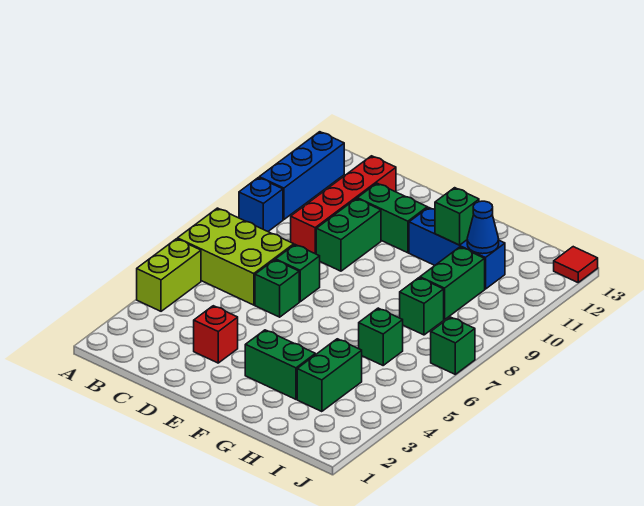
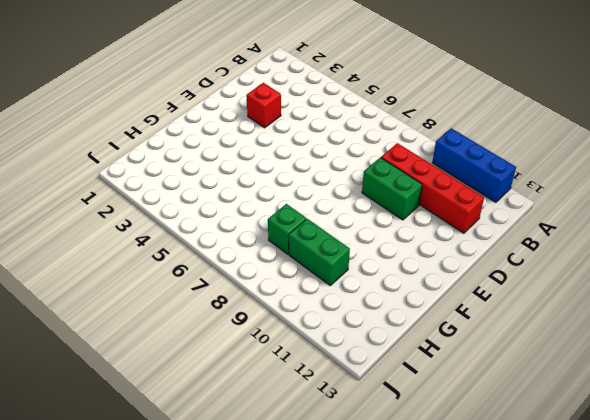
none -> lime brick A4:A5 level 1
none -> lime brick A6:C7 level 1
none -> blue brick A9 level 1

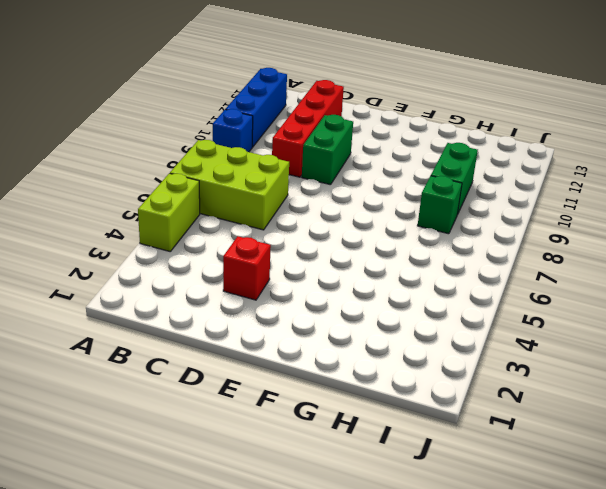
none -> green brick D6 level 1
none -> green brick D7 level 1
none -> green brick D11:E11 level 1

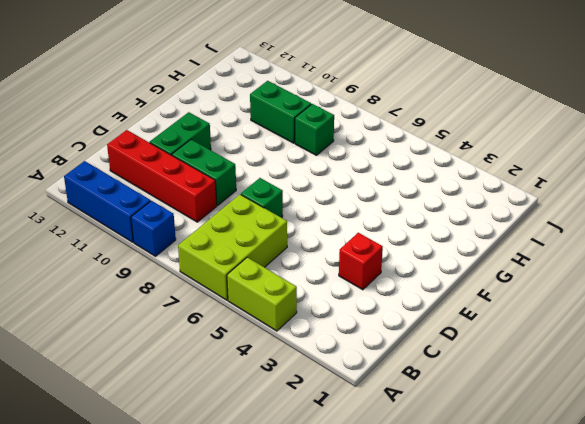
none -> green brick D6 level 1
none -> green brick F3:G3 level 1
none -> blue brick F11:H11 level 1

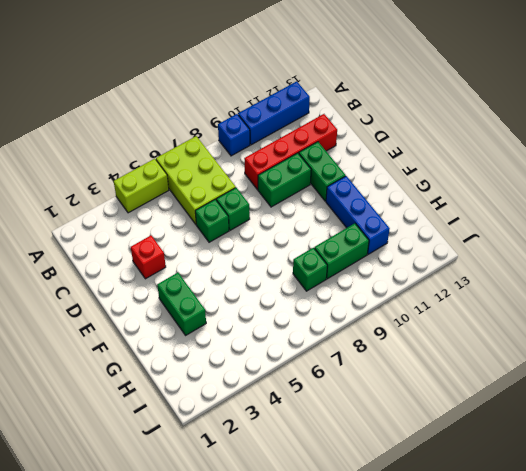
none -> green brick H3:H4 level 1
none -> green brick H6 level 1
none -> green brick J7 level 1

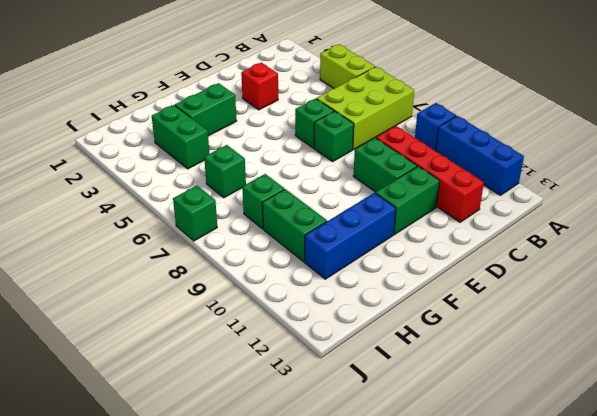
none -> red tile J13 level 1
none -> green brick G11 level 2
none -> blue cone H11 level 2

